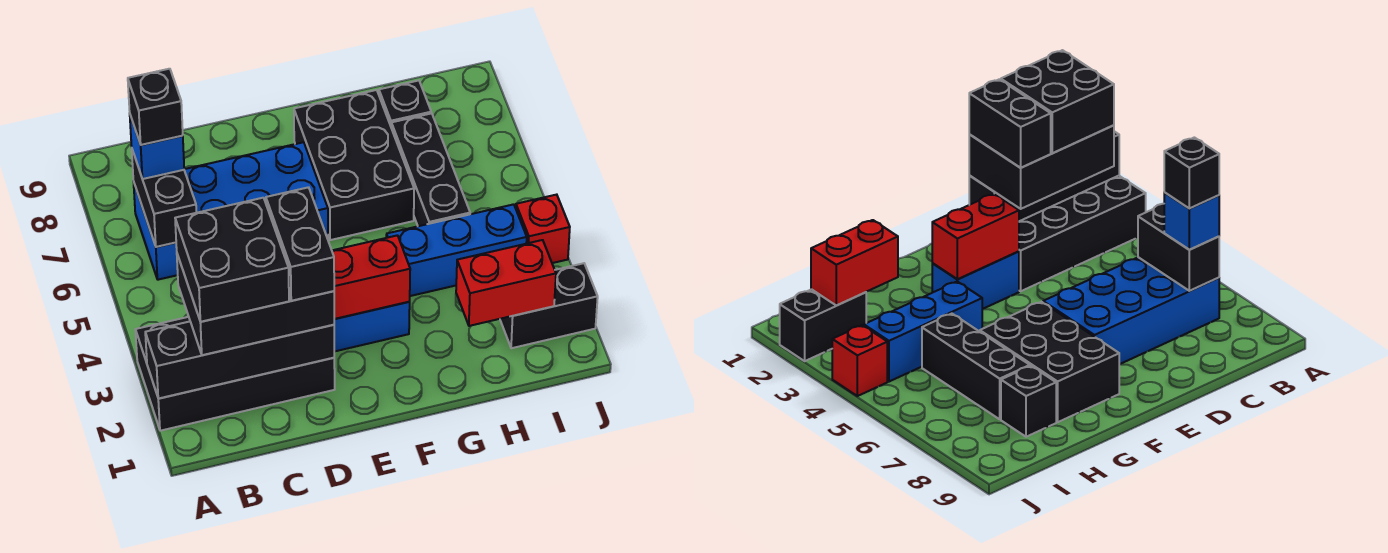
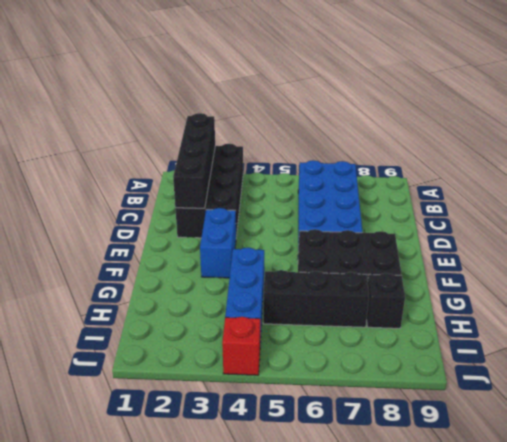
none -> black brick I2:J2 level 1
none -> black brick B6:B7 level 2
none -> red brick E3:F3 level 2

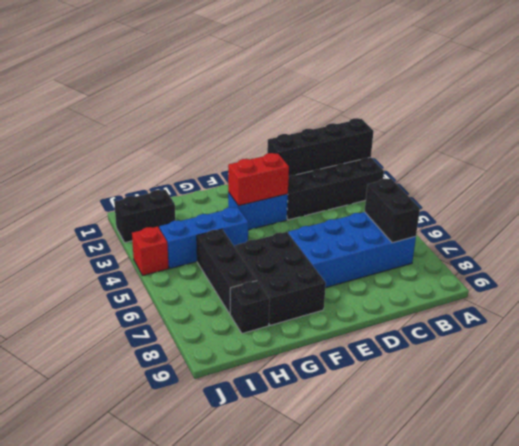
none -> red brick H2:I2 level 2
none -> black brick B2:D3 level 3
none -> blue brick B7 level 3

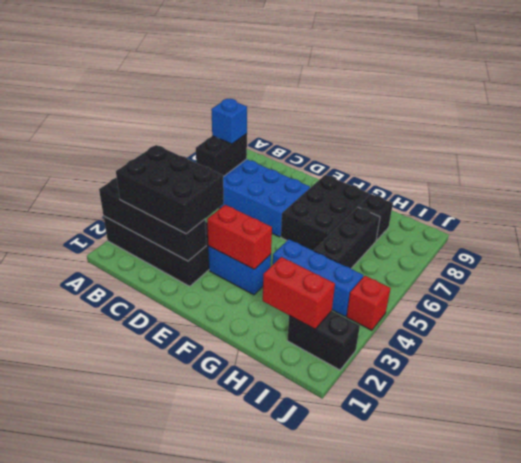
none -> black brick B2:C3 level 4
none -> black brick B7 level 4
none -> black brick D2:D3 level 4

